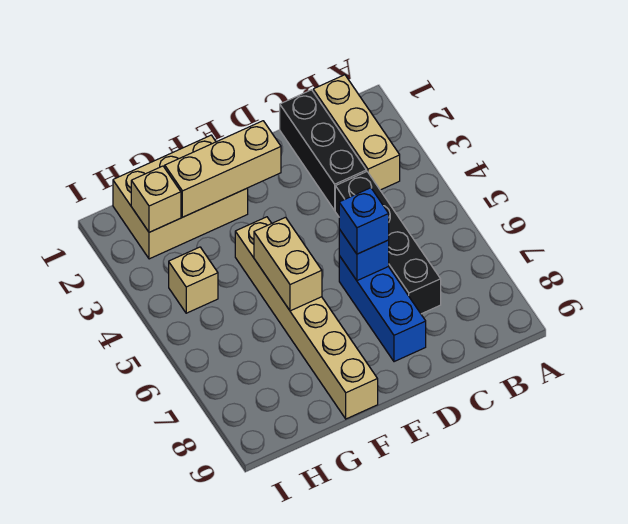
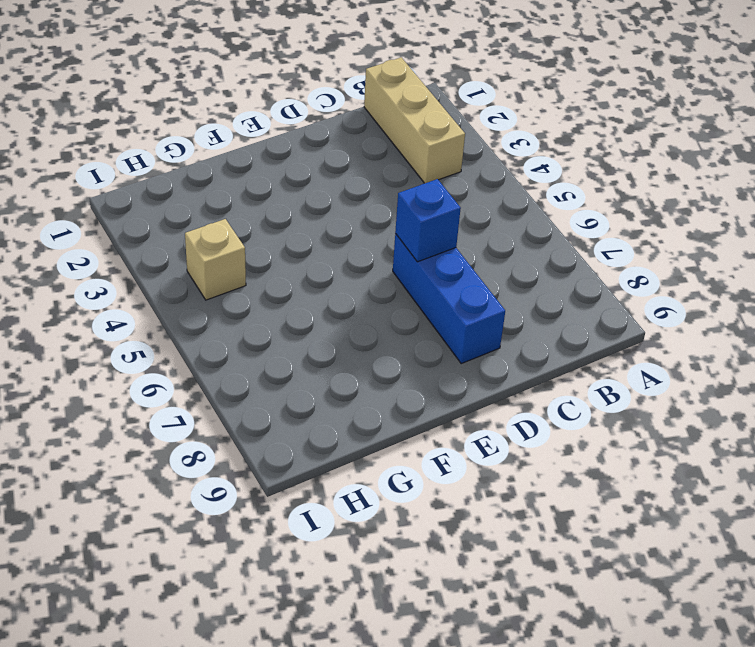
none -> black brick C1:C3 level 1
none -> black brick C4:C7 level 1
none -> tan brick F1:H2 level 1

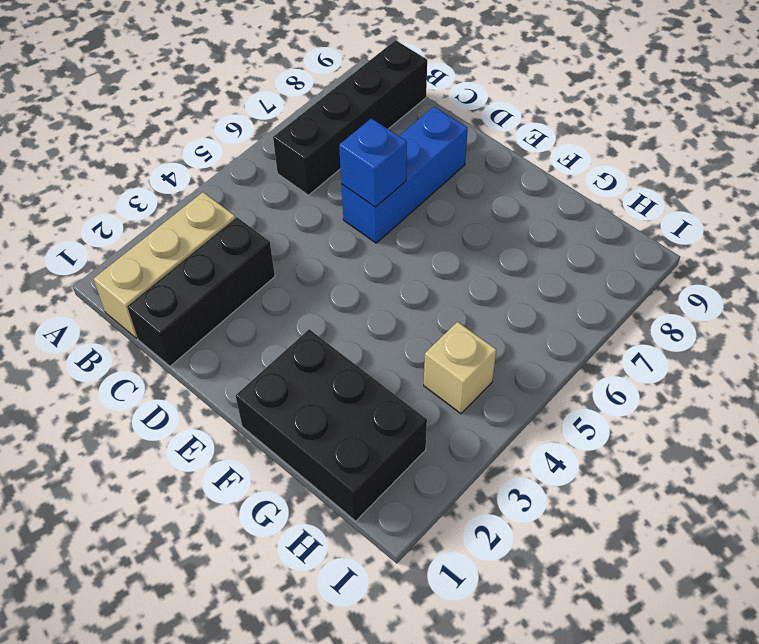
black brick B6:B9 level 1 -> black brick C4:C7 level 1
black brick F1:H2 level 1 -> tan brick F1:H2 level 1
none -> tan brick F4:F9 level 1
none -> tan brick E2:G2 level 2
none -> tan brick F5:F6 level 2

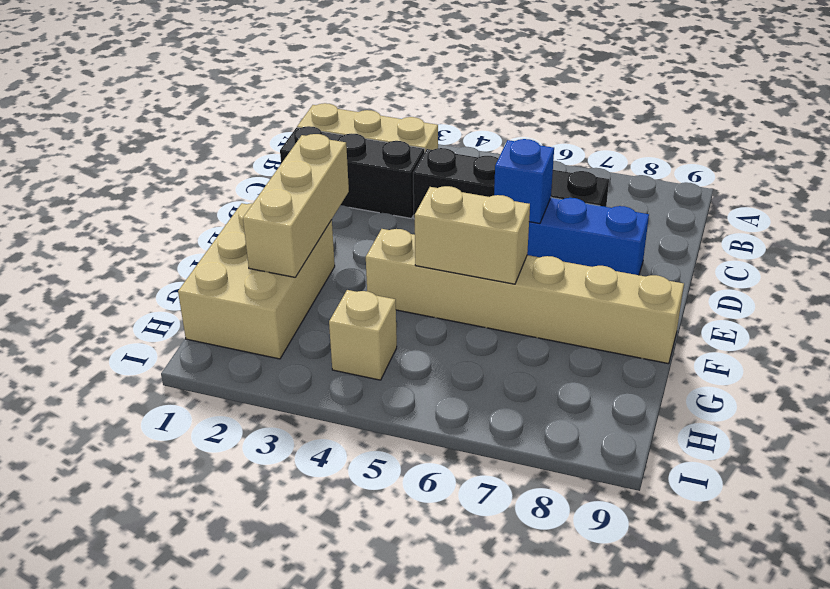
none -> tan brick H2 level 2
none -> blue brick D6 level 3

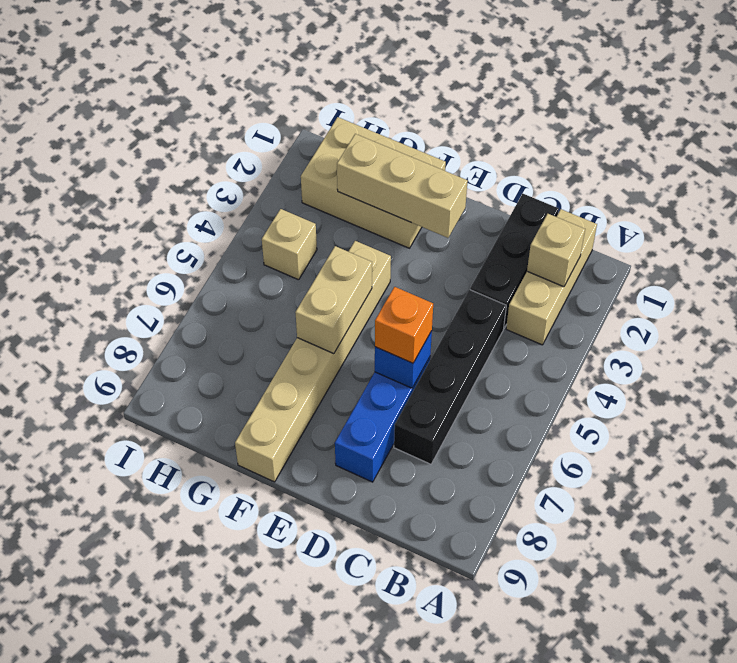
tan brick B2 level 2 -> tan brick H2 level 2
orange brick D6 level 3 -> blue brick D6 level 3

